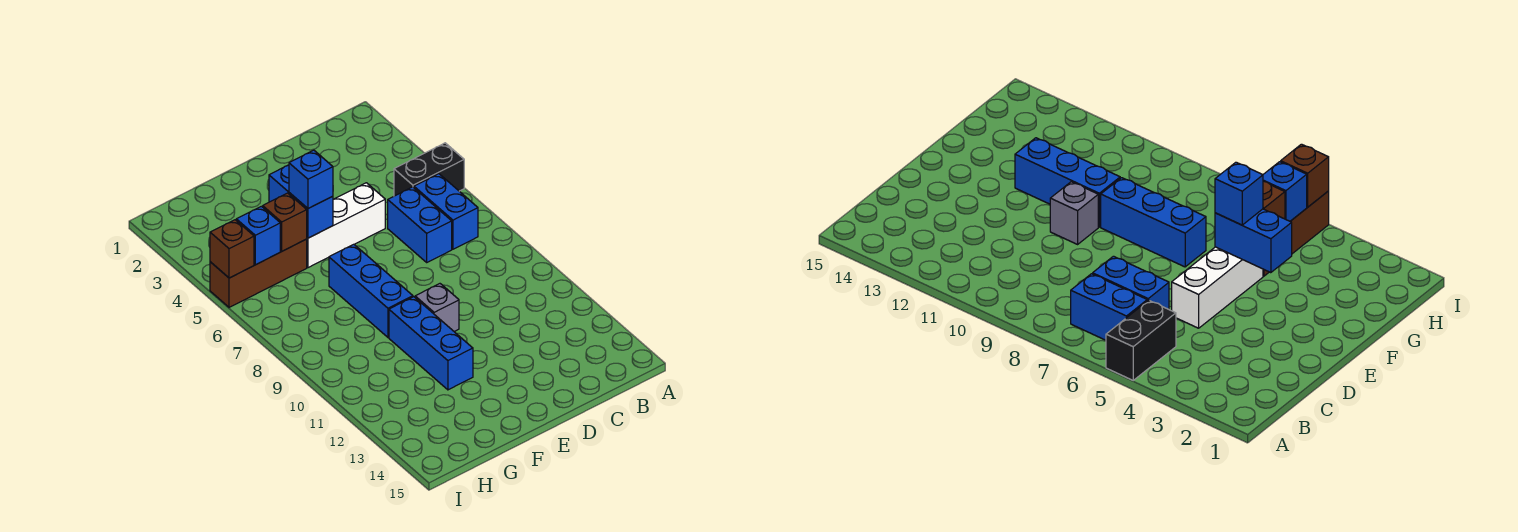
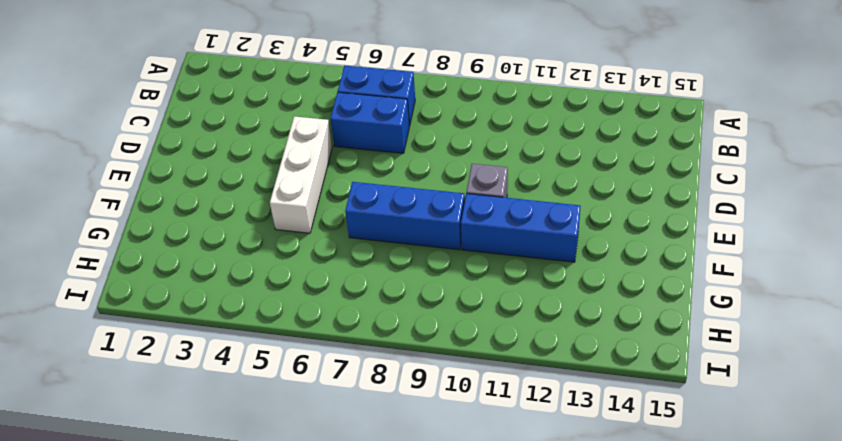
none -> black brick A5:B5 level 1
none -> brown brick G5:I5 level 1
none -> blue brick F4:F5 level 2

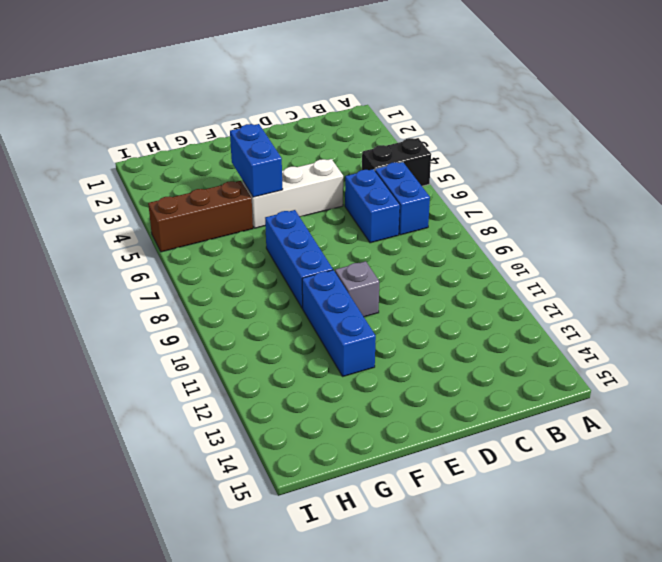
none -> brown brick G5 level 2
none -> blue brick H5 level 2
none -> brown brick I5 level 2

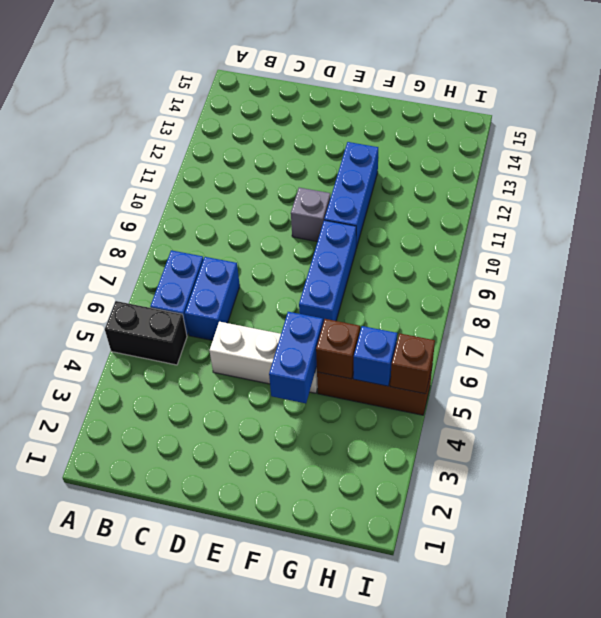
none -> blue brick F5 level 3

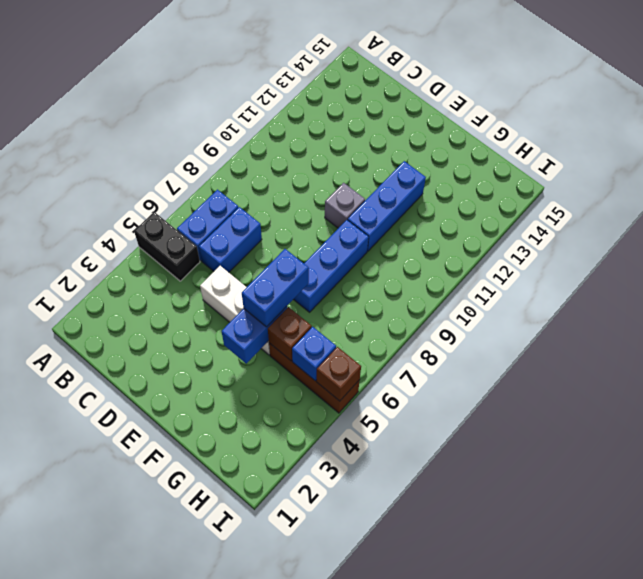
blue brick F5:F6 level 3 -> blue brick F5 level 3

